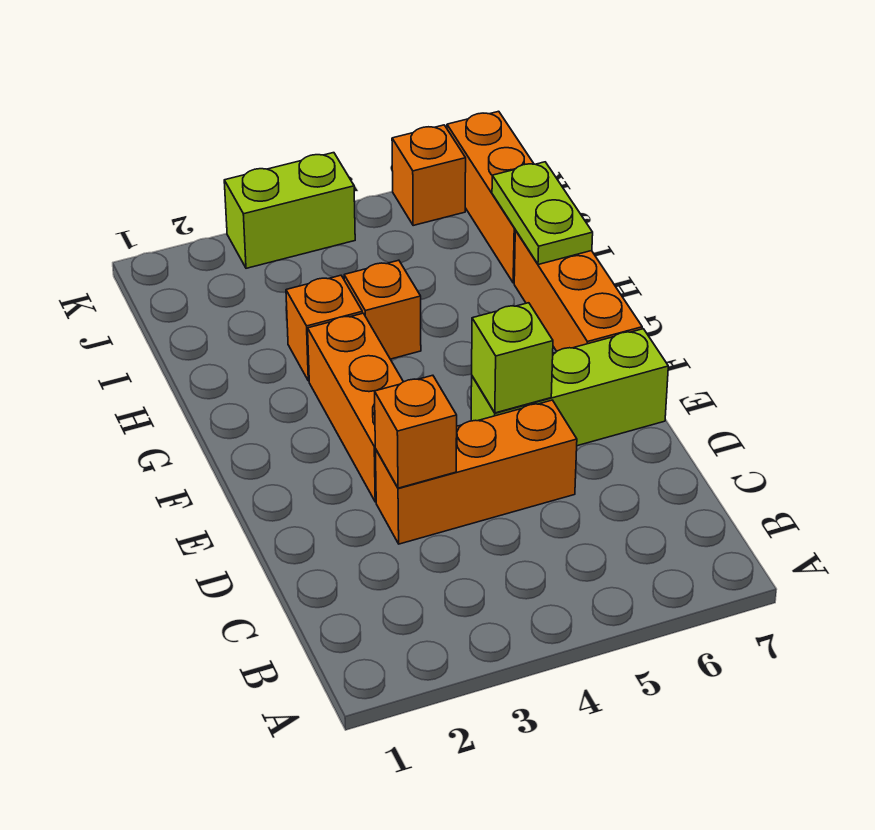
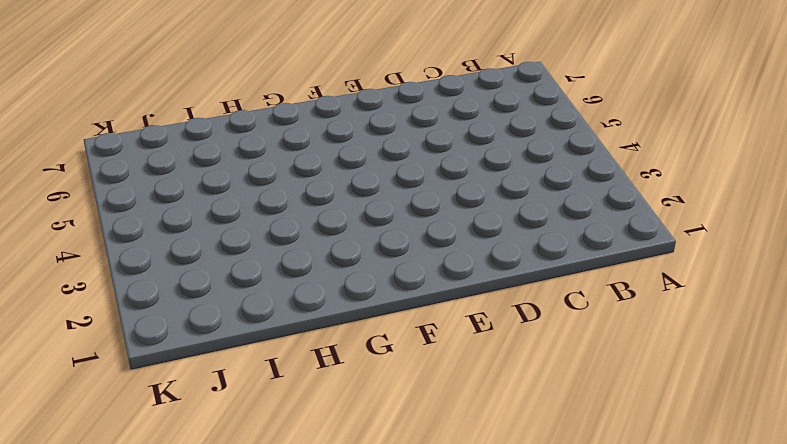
none -> orange brick D3:D5 level 1
none -> orange brick E3:G3 level 1
none -> lime brick E5:E7 level 1

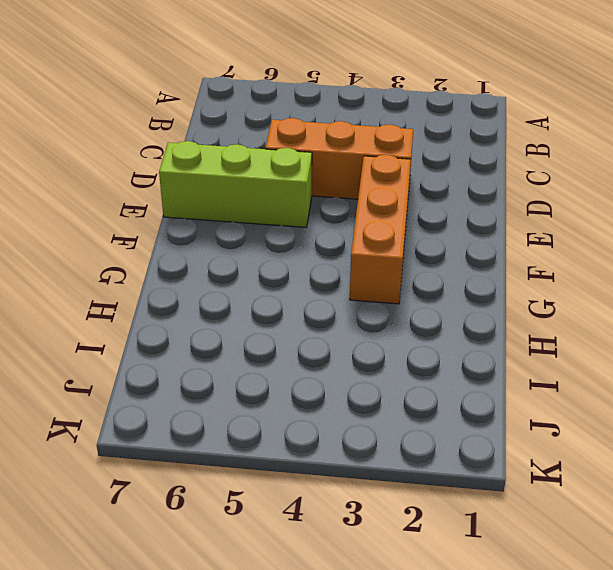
none -> orange brick F7:H7 level 1
none -> orange brick H3 level 1
none -> orange brick H4 level 1

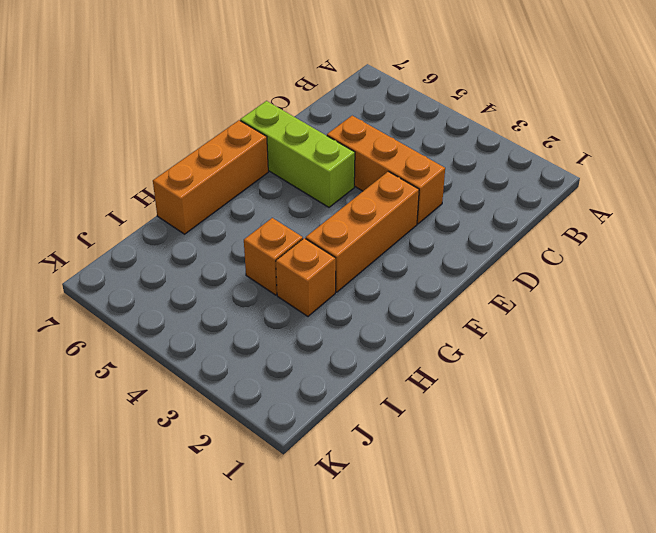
none -> orange brick I7:K7 level 1
none -> lime brick K3:K4 level 1
none -> orange brick K6 level 1

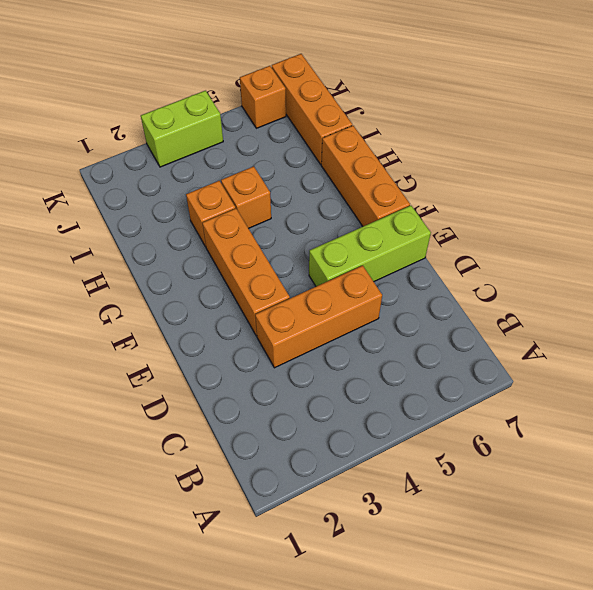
none -> orange brick D3 level 2
none -> lime brick E5 level 2
none -> lime plate H7:I7 level 2

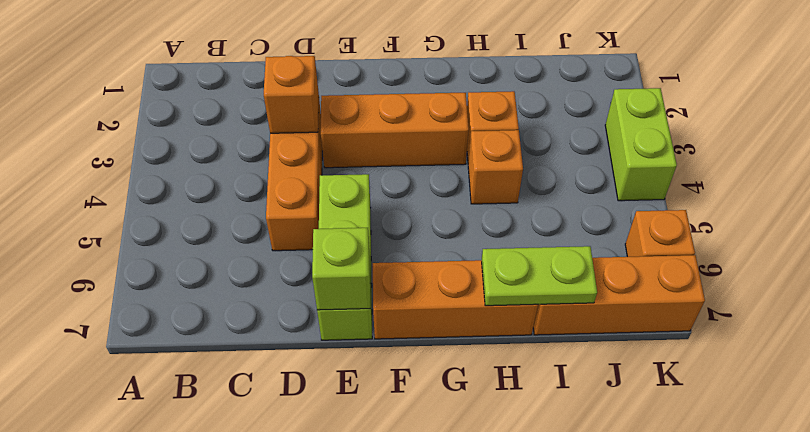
lime brick E7 level 2 -> lime brick E5 level 2

